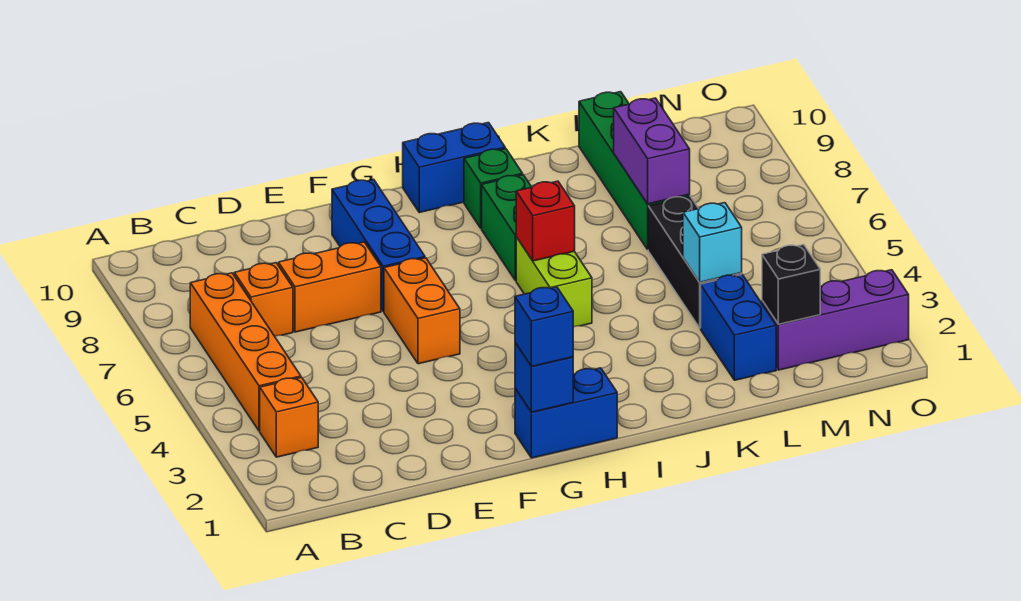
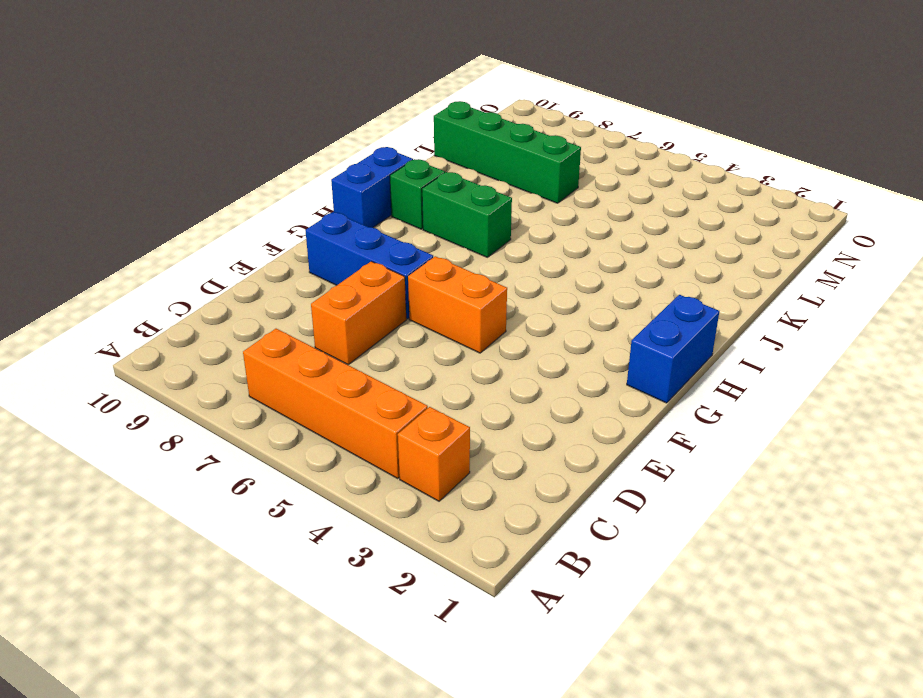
none -> orange brick C7 level 1
none -> lime brick I5:I6 level 1
none -> blue brick L2:L3 level 1

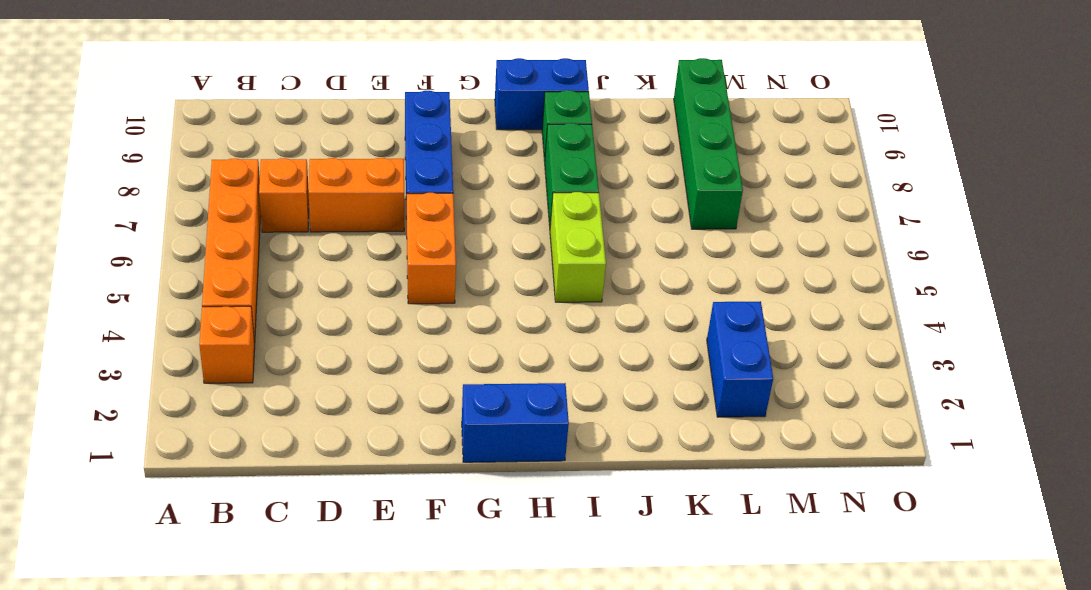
none -> black brick L4:L6 level 1
none -> purple brick M2:O2 level 1
none -> blue brick G1 level 2

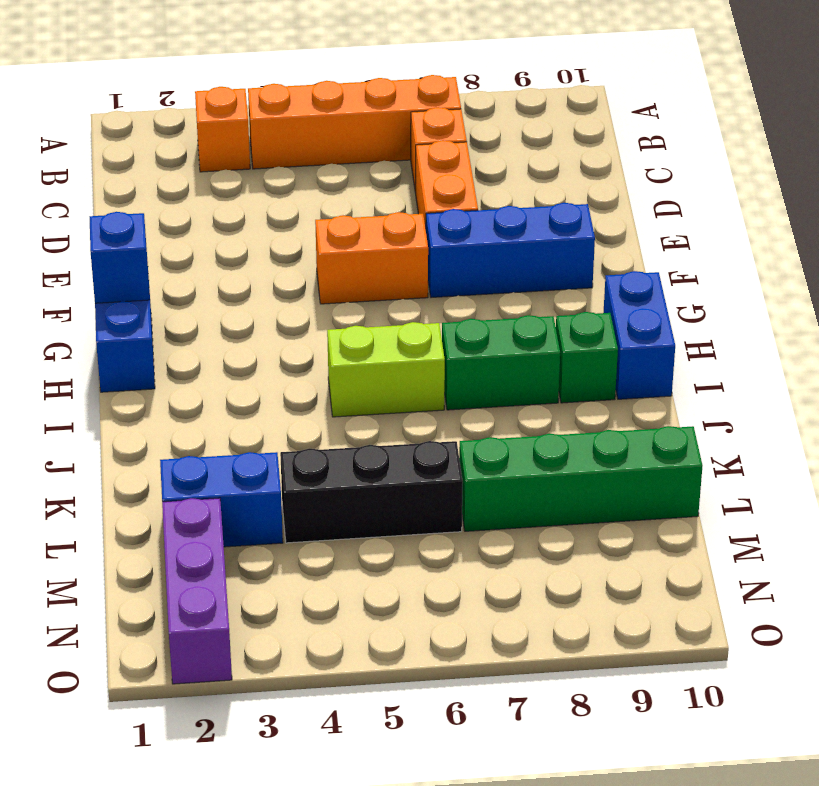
none -> red brick I6 level 2
none -> cyan brick L4 level 2
none -> purple brick L7:L8 level 2

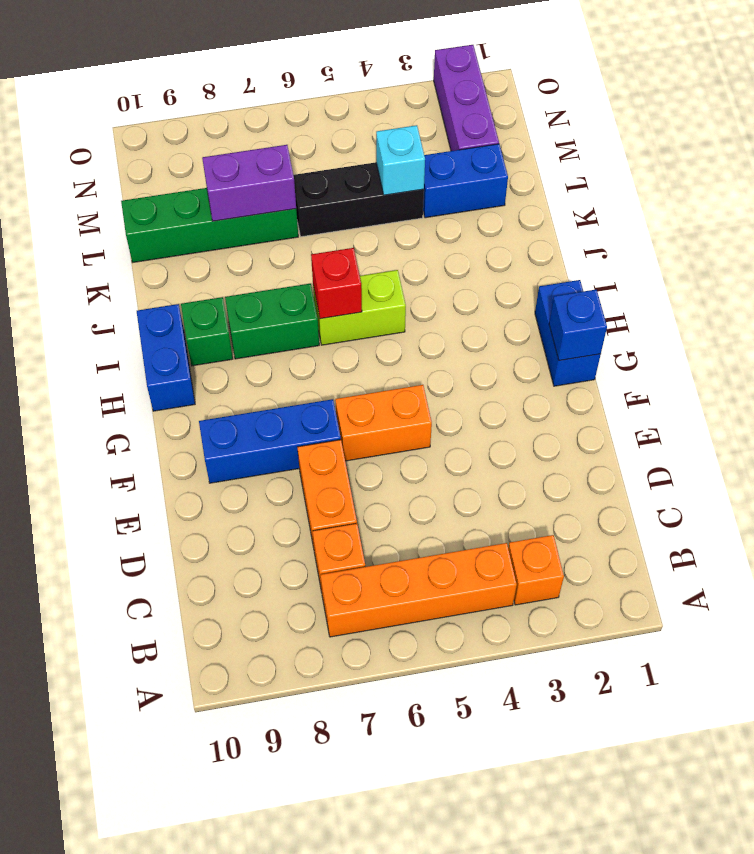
none -> black brick M2 level 2
none -> blue brick G1 level 3

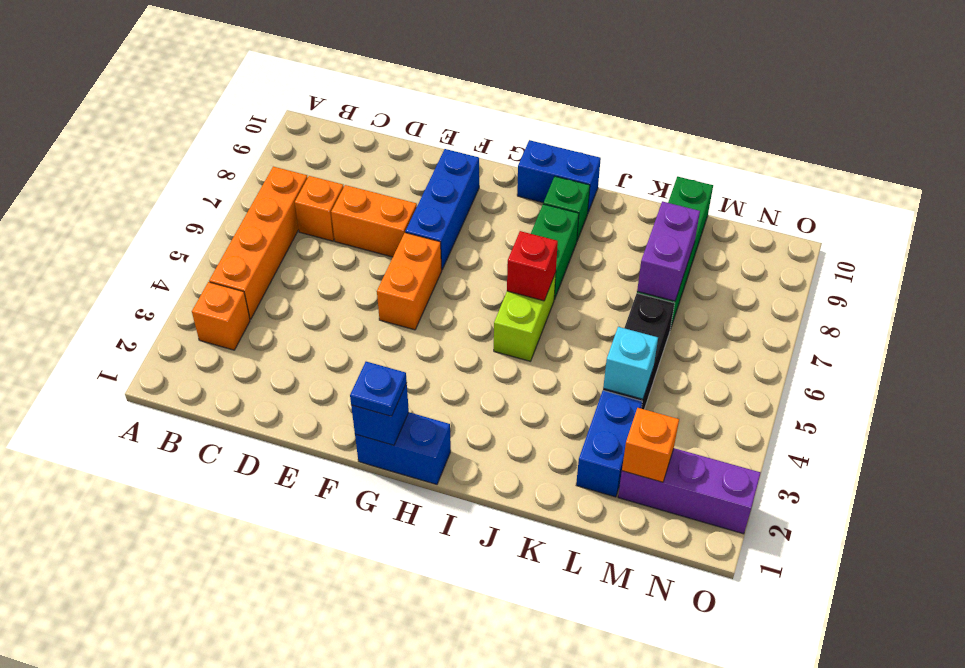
blue plate G1 level 3 -> blue brick G1 level 3
orange brick M2 level 2 -> black brick M2 level 2

